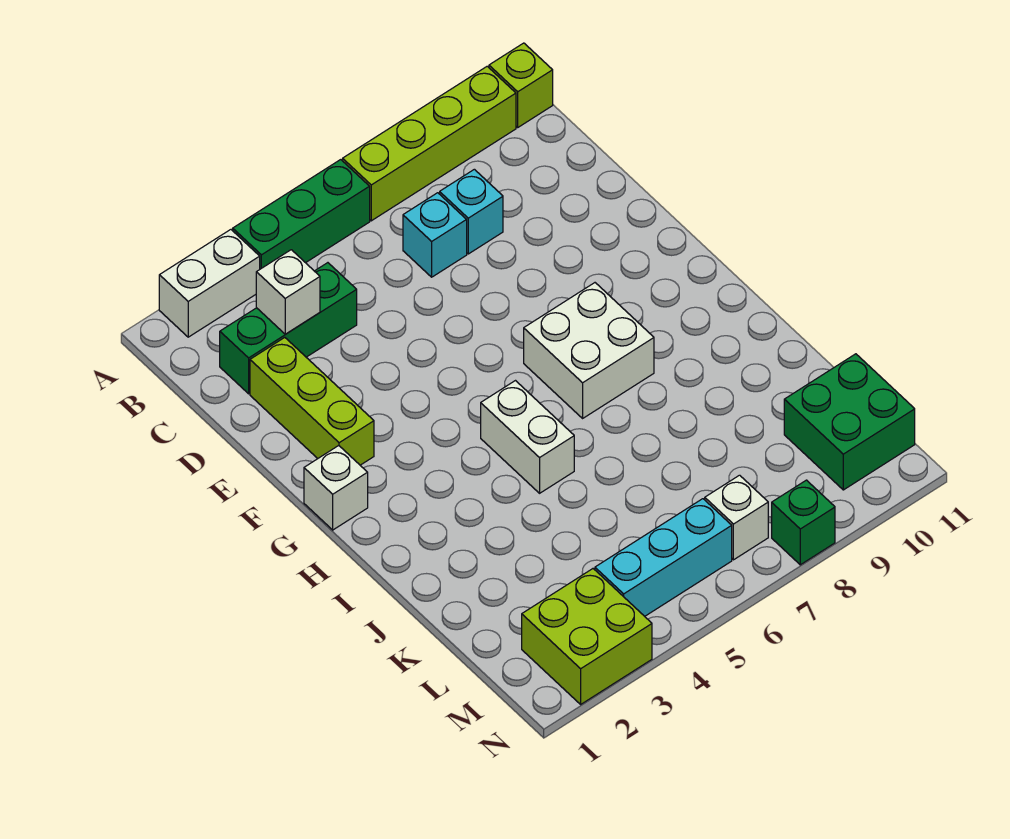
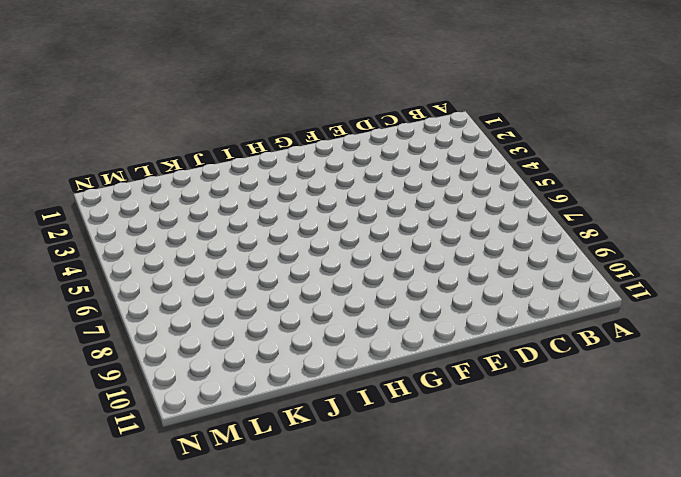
none -> white brick A2:A3 level 1
none -> green brick A4:A6 level 1
none -> lime brick A7:A10 level 1

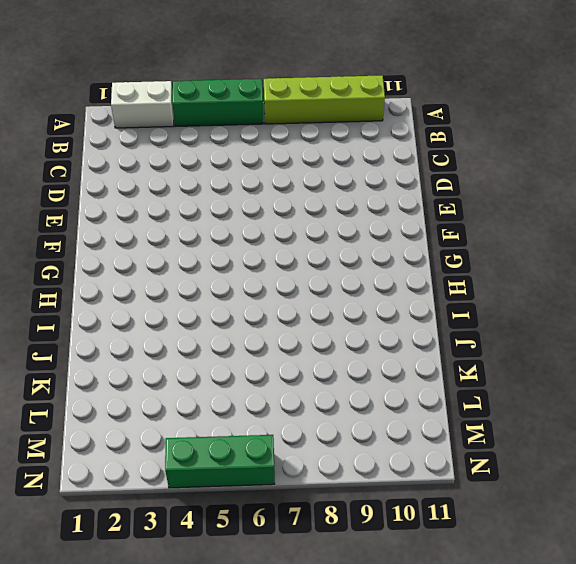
green brick N4:N6 level 1 -> green brick C2:C4 level 1
none -> lime brick A11 level 1
none -> cyan brick C7 level 1
none -> cyan brick C8 level 1

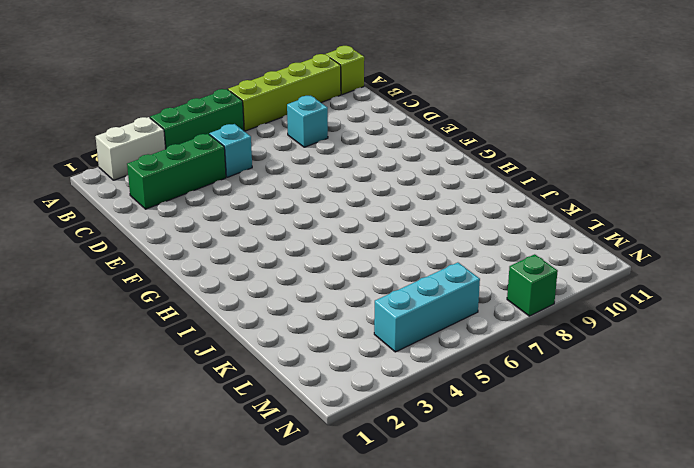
cyan brick C5 level 1 -> cyan brick C7 level 1
none -> lime brick D2:F2 level 1
none -> white brick G1 level 1
none -> white brick G7:H8 level 1

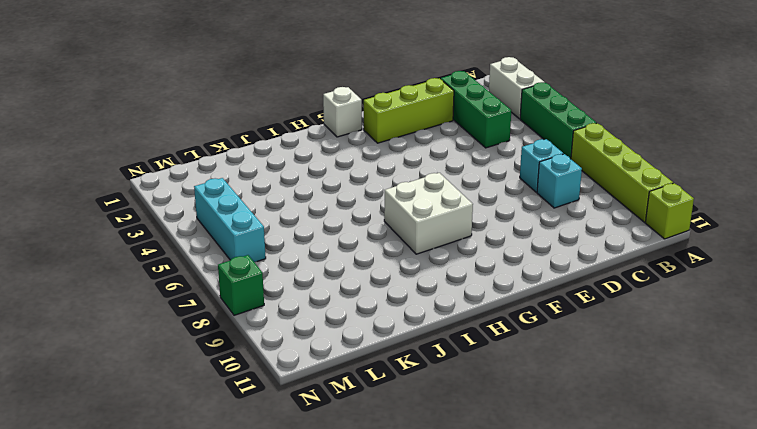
none -> white brick H5:I5 level 1
none -> green brick L10:M11 level 1
none -> lime brick M2:N3 level 1

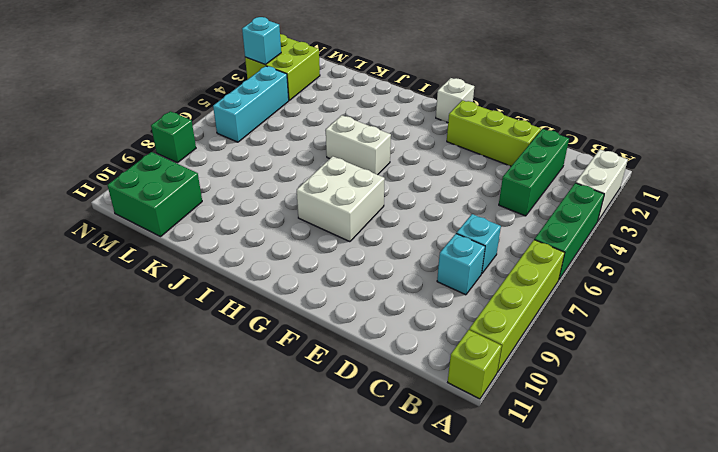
cyan brick N3 level 2 -> none
none -> white brick M7 level 1
none -> white brick C3 level 2

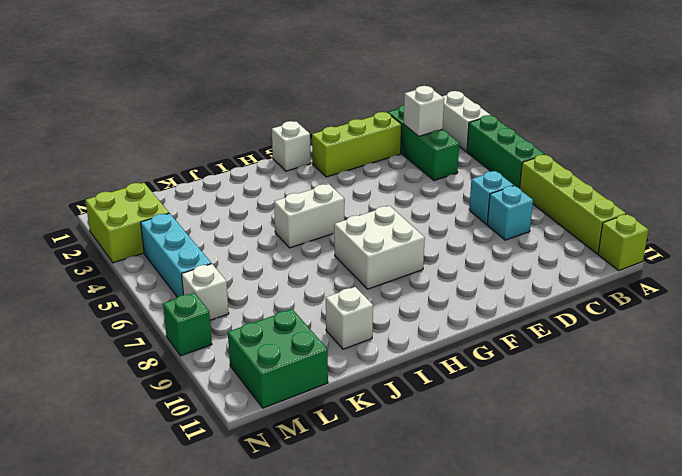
white brick J10 level 1 -> none

